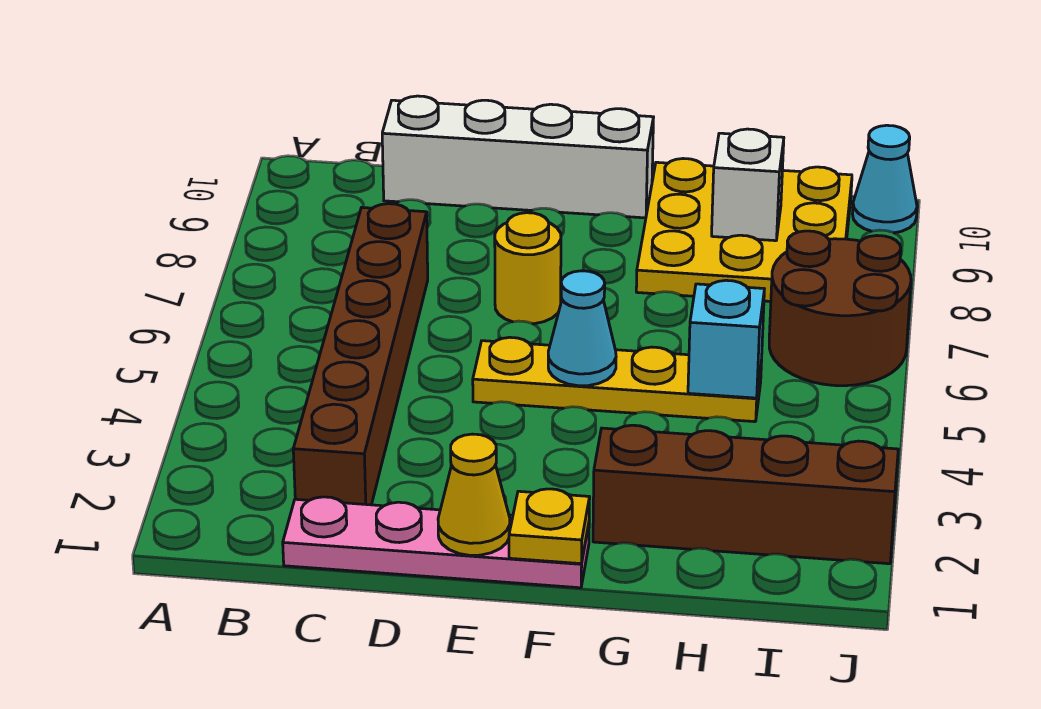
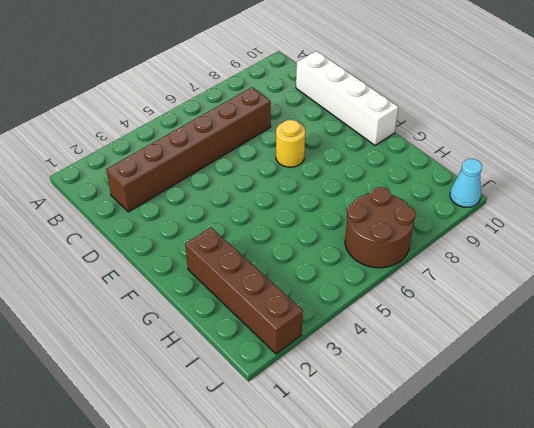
none -> pink plate C1:F1 level 1
none -> yellow plate E5:H5 level 1
none -> yellow plate G8:I10 level 1

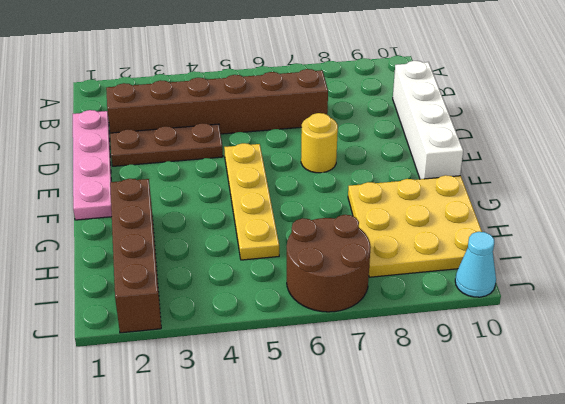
brown plate D2:D4 level 1 -> none
none -> yellow cone E1 level 2
none -> yellow plate F1 level 2
none -> cyan cone F5 level 2

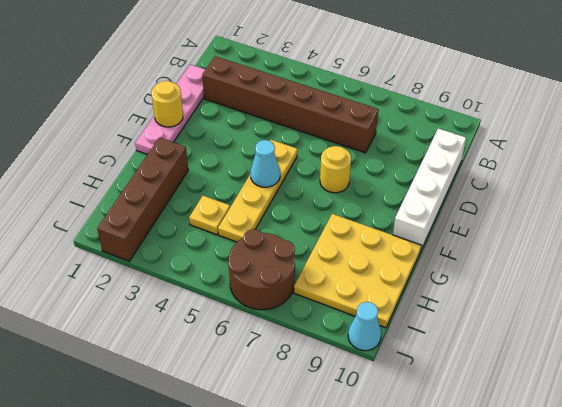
yellow round brick E1 level 2 -> yellow cone E1 level 2
yellow plate H4 level 1 -> yellow plate F1 level 2
none -> cyan brick H5 level 2
none -> white brick H9 level 2

